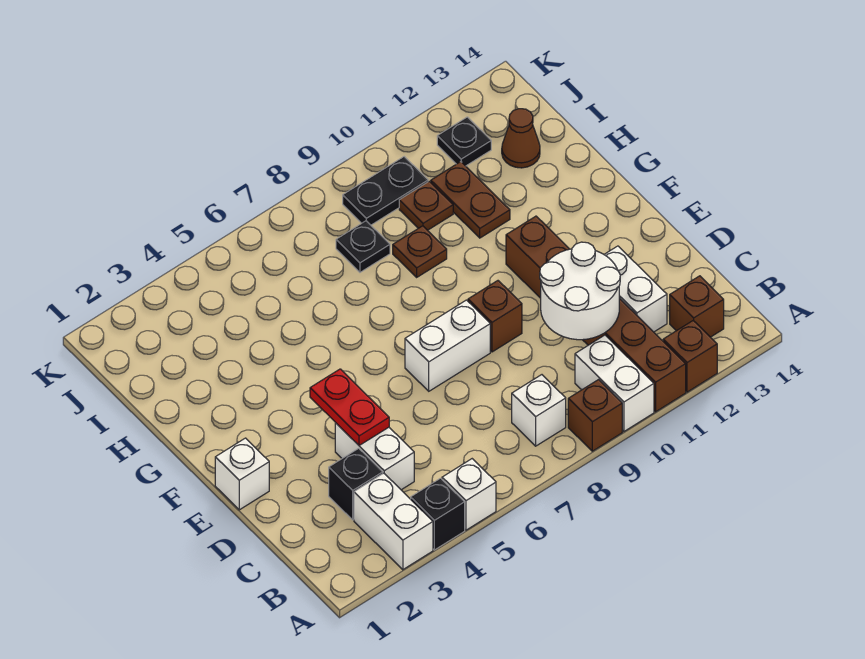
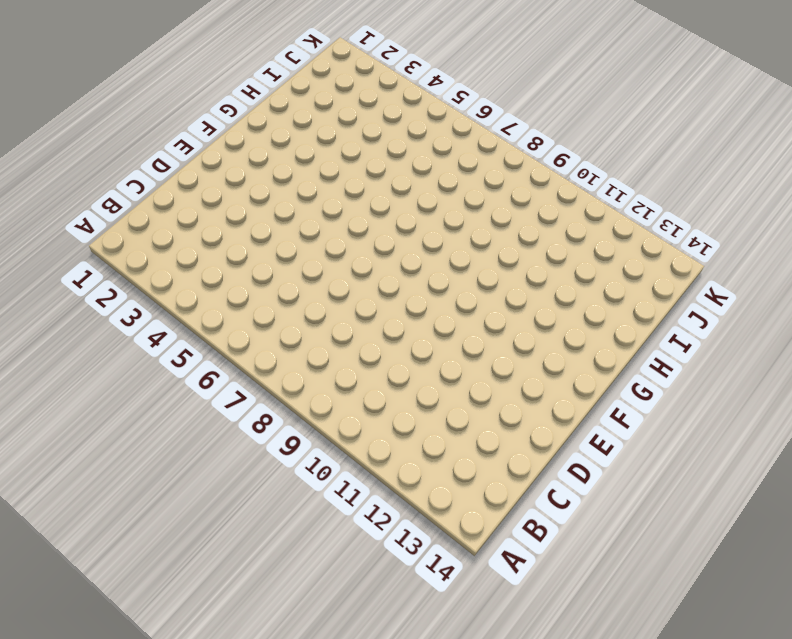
none -> white brick A3:B3 level 1
none -> black brick A4 level 1
none -> white brick A5 level 1

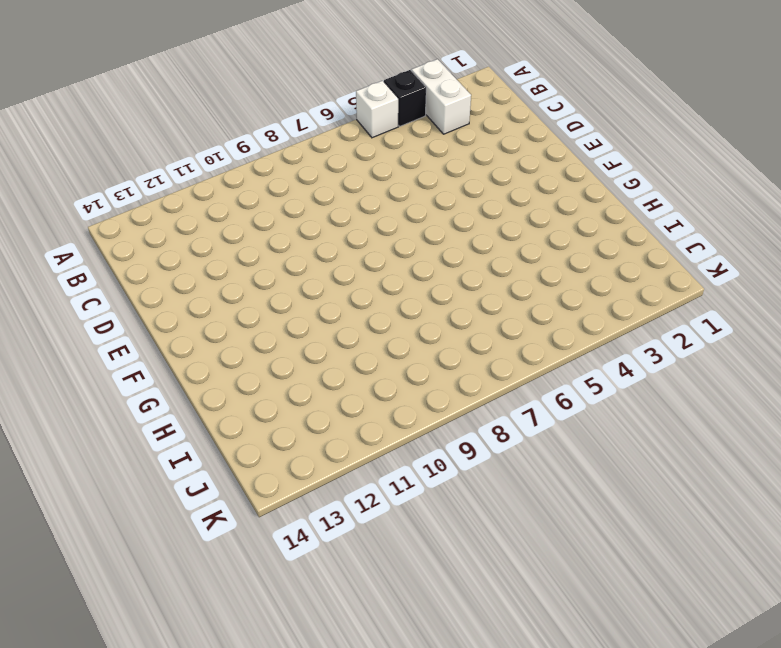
none -> brown brick A9 level 1
none -> white brick A10:B10 level 1
none -> brown brick A11:F11 level 1

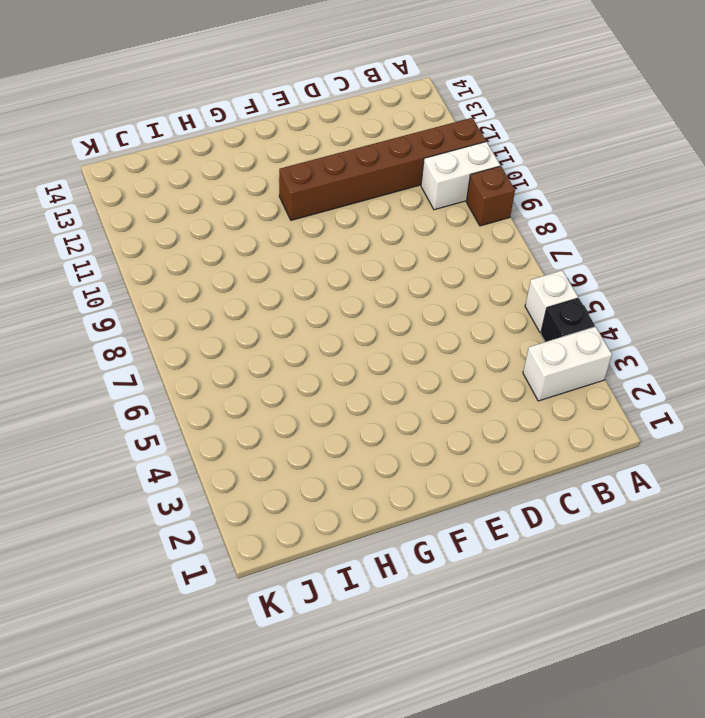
none -> brown brick A12 level 1
none -> white brick B8 level 1
none -> brown brick B13 level 1

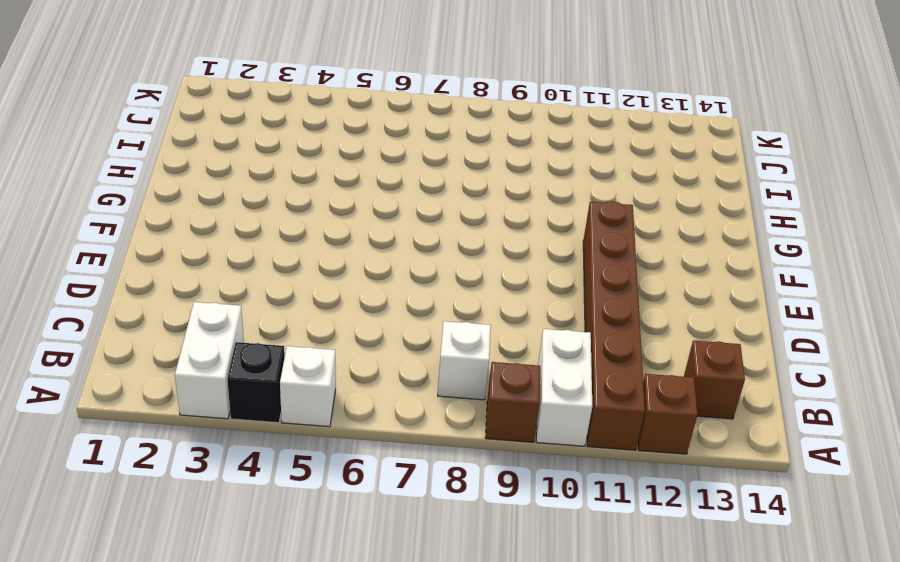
none -> black brick C3 level 1
none -> white brick C4:D4 level 1
none -> white brick C12:D12 level 1

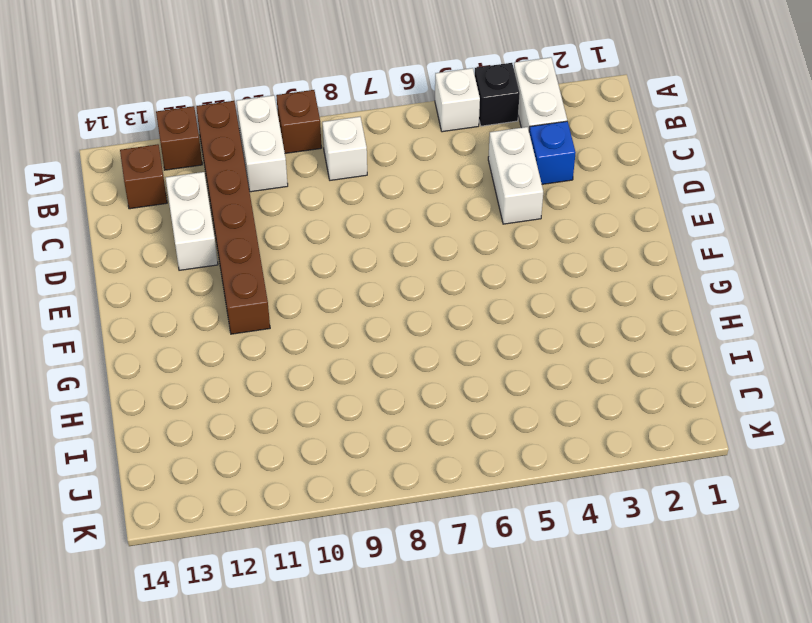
blue brick C3 level 1 -> black brick C3 level 1
none -> white brick E1 level 1
none -> white brick E7:E8 level 1
none -> brown brick E9 level 1

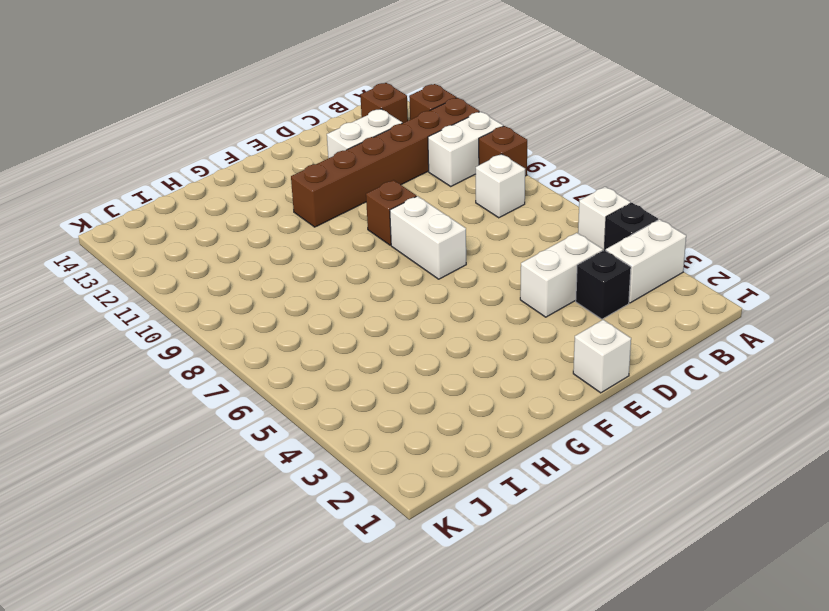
none -> brown plate H9 level 1
none -> brown plate H11:I11 level 1
none -> black plate I8 level 1

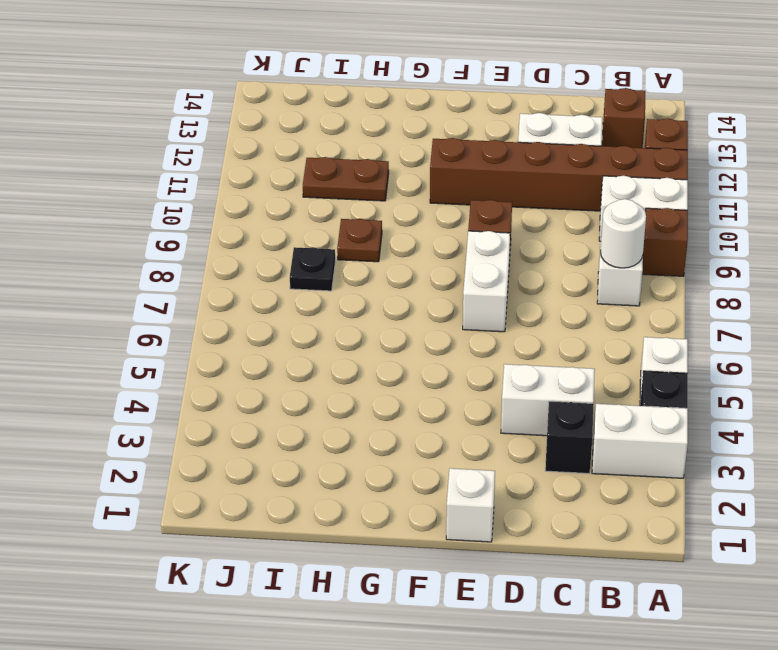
white round brick B8 level 2 -> none
none -> brown plate I10 level 1
none -> brown cone I13 level 1
none -> black plate J9:J10 level 1

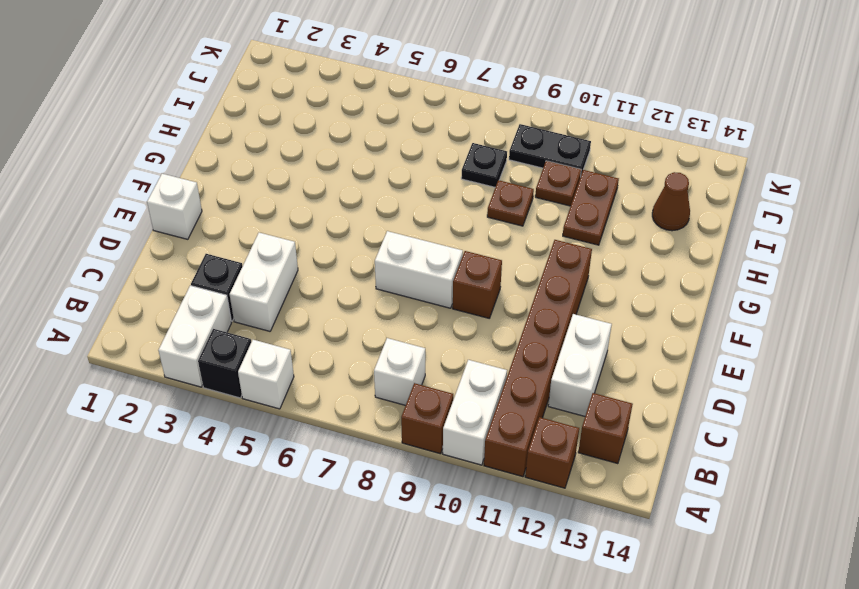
none -> black plate J12 level 1
none -> white round brick C10:D11 level 2
none -> red plate D4:E4 level 2

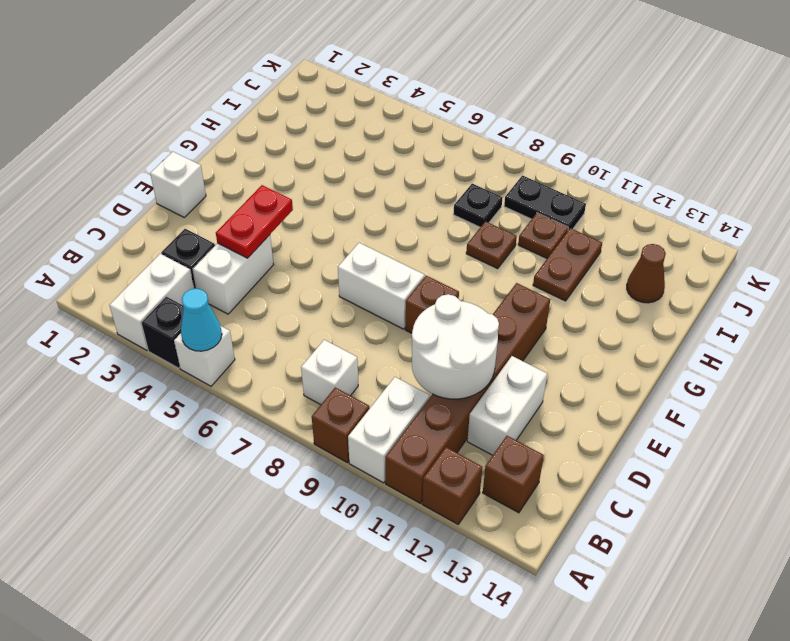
cyan cone A5 level 2 -> none
none -> black plate J12 level 1

